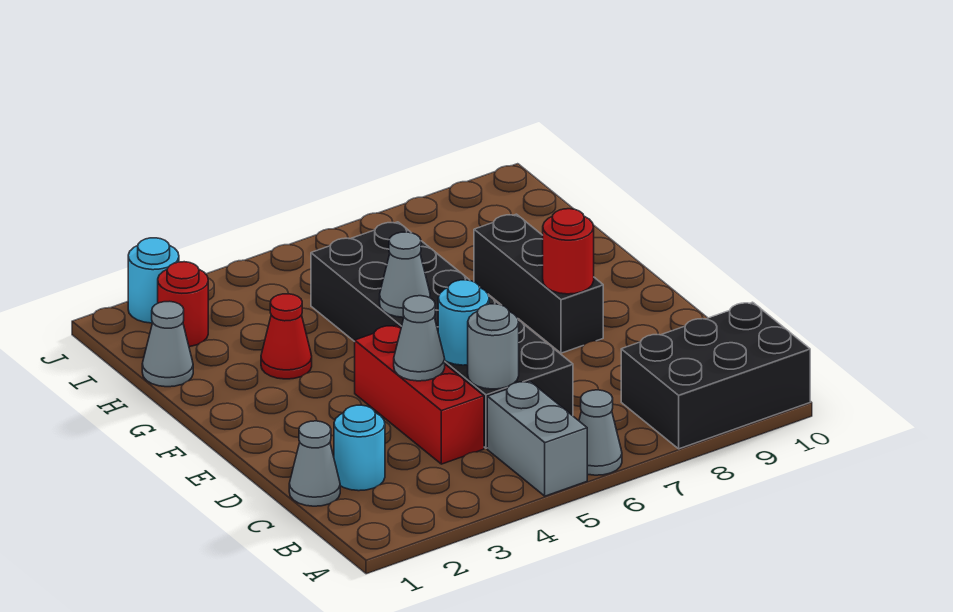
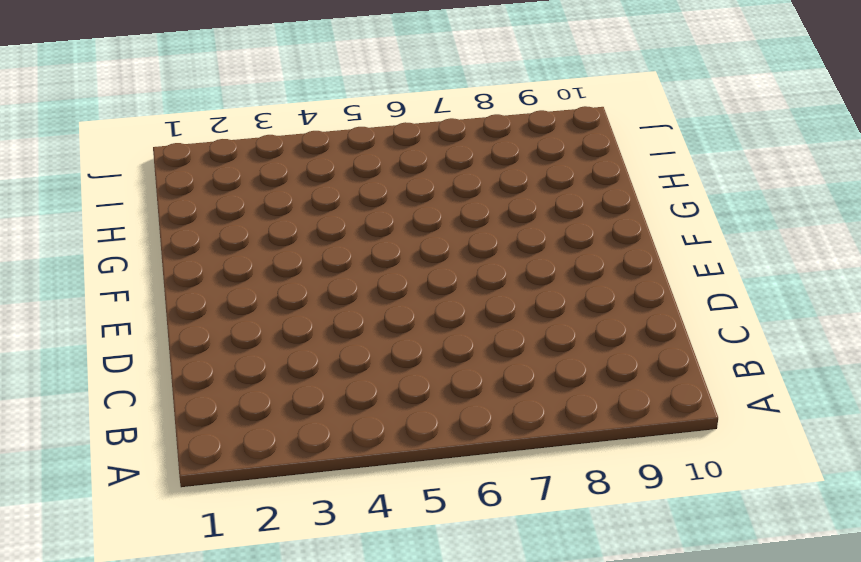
none -> grey brick A5:B5 level 1
none -> grey cone A6 level 1
none -> black brick A8:B10 level 1

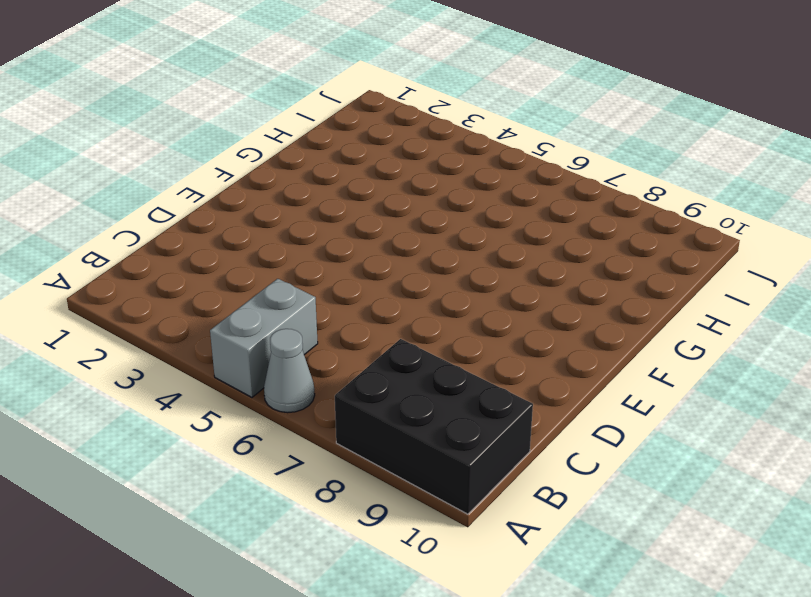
none -> grey cone C1 level 1
none -> cyan round brick C2 level 1
none -> red brick C4:E4 level 1

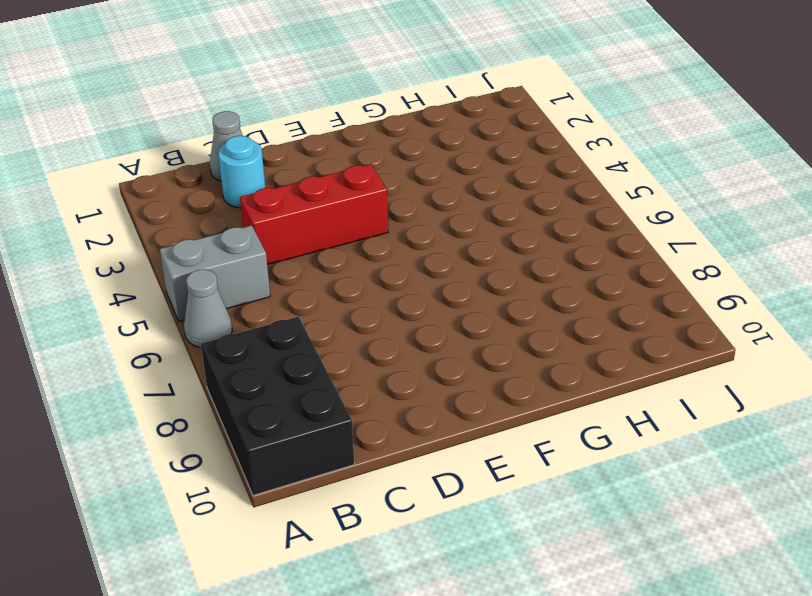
none -> black brick C5:H6 level 1
none -> black brick E8:G8 level 1
none -> red cone G3 level 1

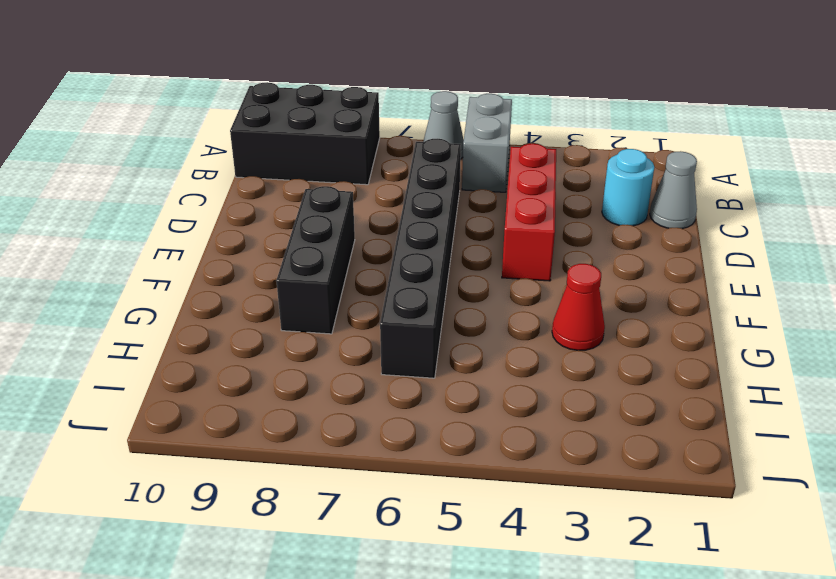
black brick C6:H6 level 1 -> black brick C5:H6 level 1
none -> grey cone H1 level 1
none -> red round brick I2 level 1
none -> cyan round brick J2 level 1

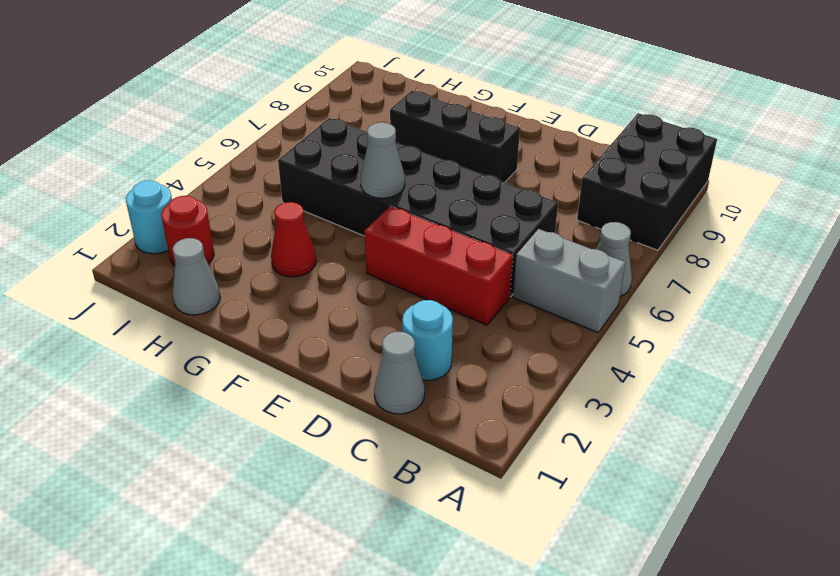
none -> grey round brick C5 level 2
none -> grey cone D4 level 2
none -> cyan round brick D5 level 2

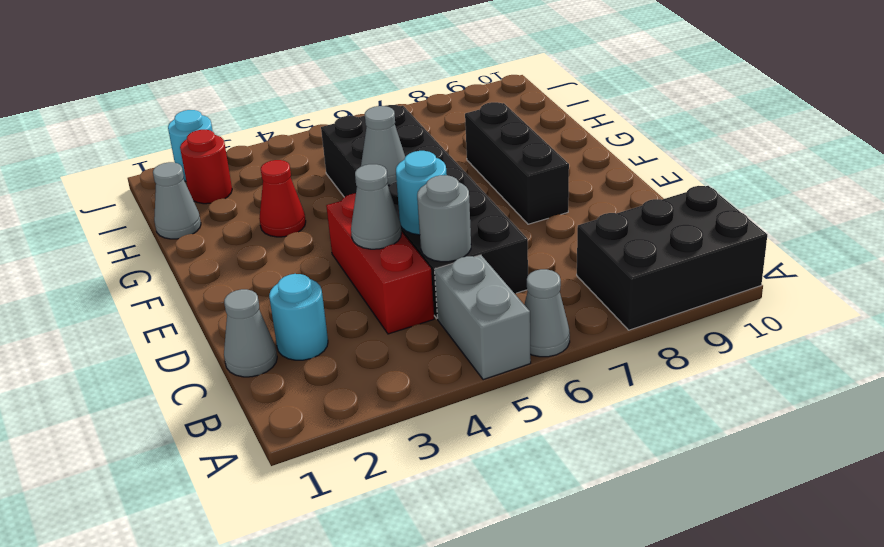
none -> red round brick E8 level 2

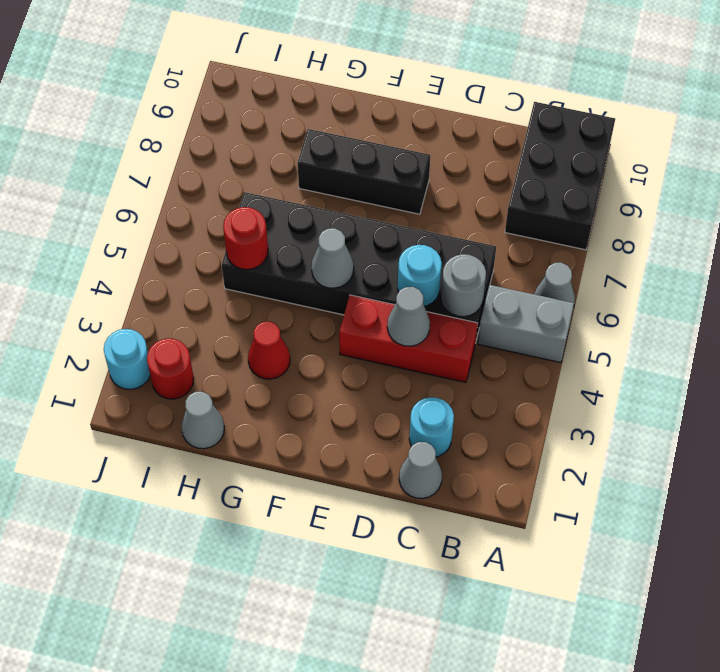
red round brick H5 level 2 -> red round brick E8 level 2

